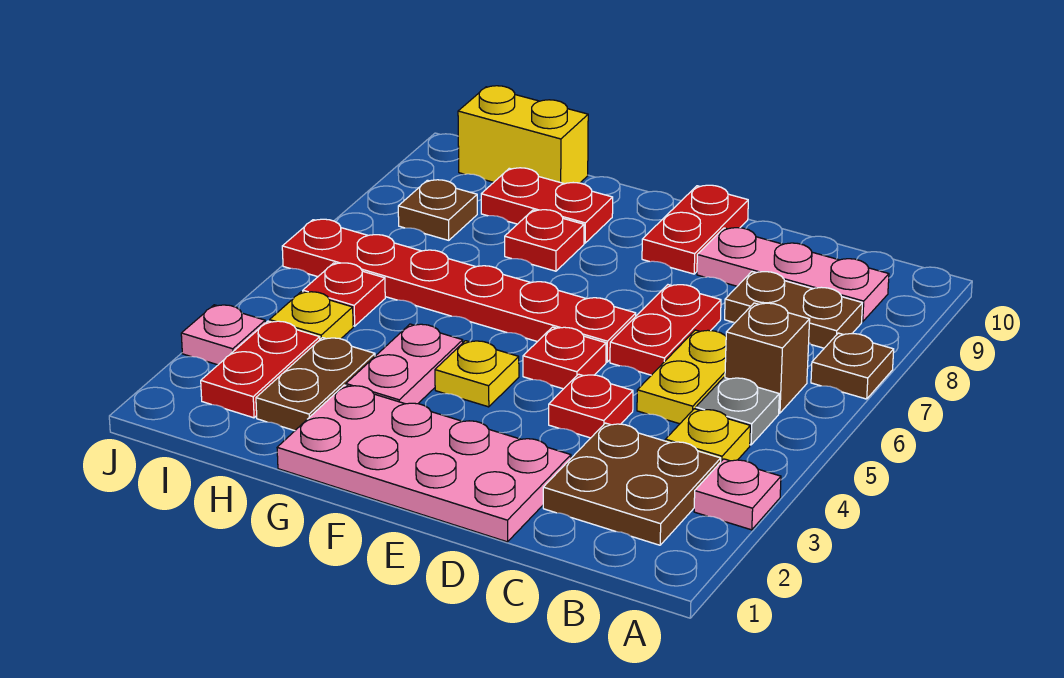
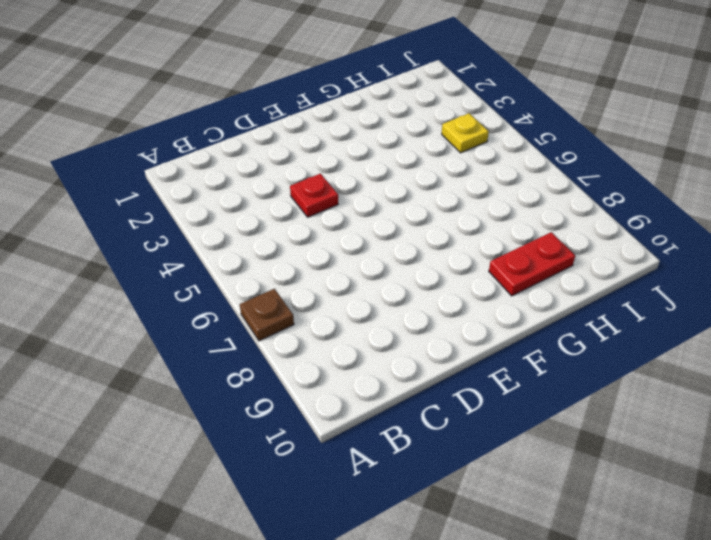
none -> pink plate A3 level 1
none -> brown plate B2:C3 level 1
none -> yellow plate B4 level 1

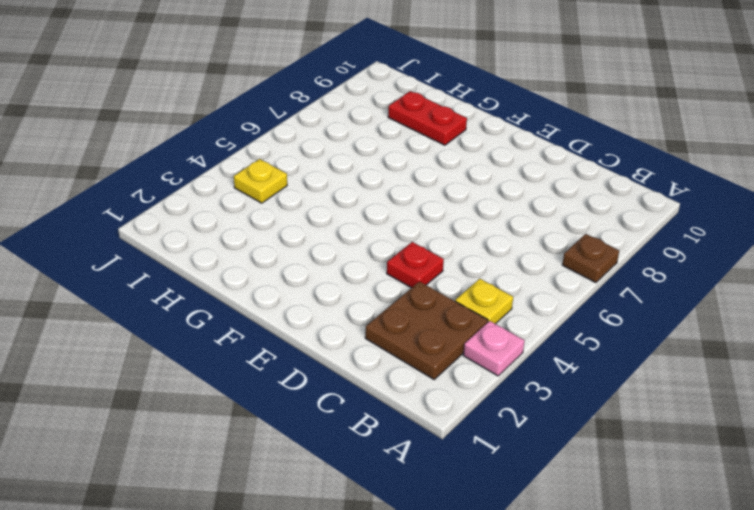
none -> grey plate B5 level 1
none -> brown brick B6 level 1
none -> brown plate B8:C8 level 1

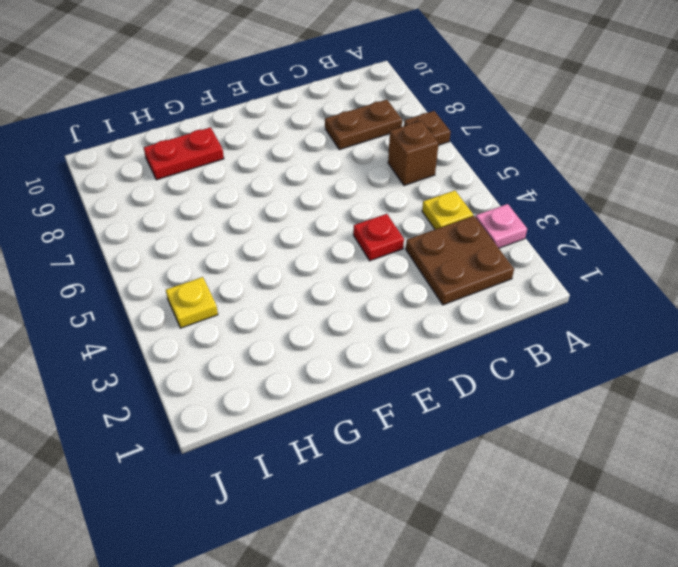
none -> grey plate B5 level 1
none -> pink plate B9:D9 level 1
none -> yellow plate C5:C6 level 1

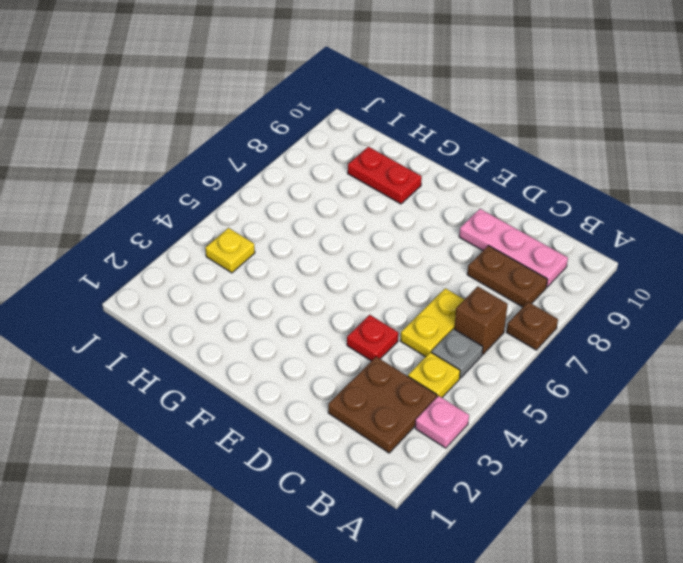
none -> pink plate D1:G2 level 1
none -> red plate D6:D7 level 1
none -> red plate E5 level 1

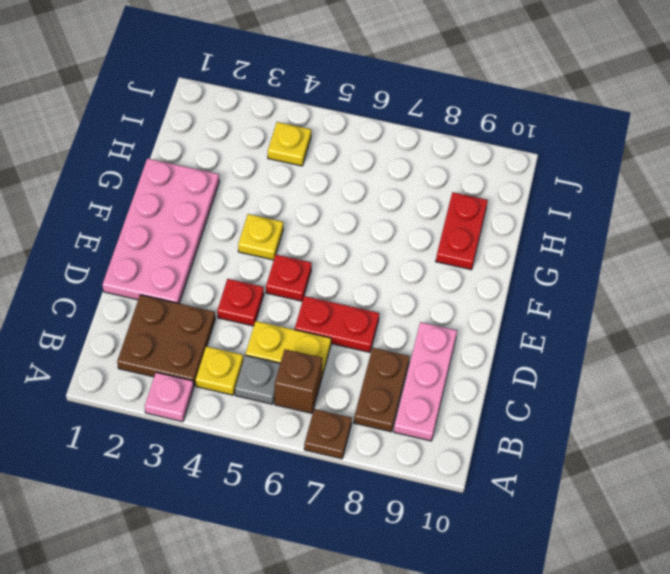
none -> red plate E6:J6 level 1
none -> red plate E9:E10 level 1
none -> pink plate G3:G4 level 1

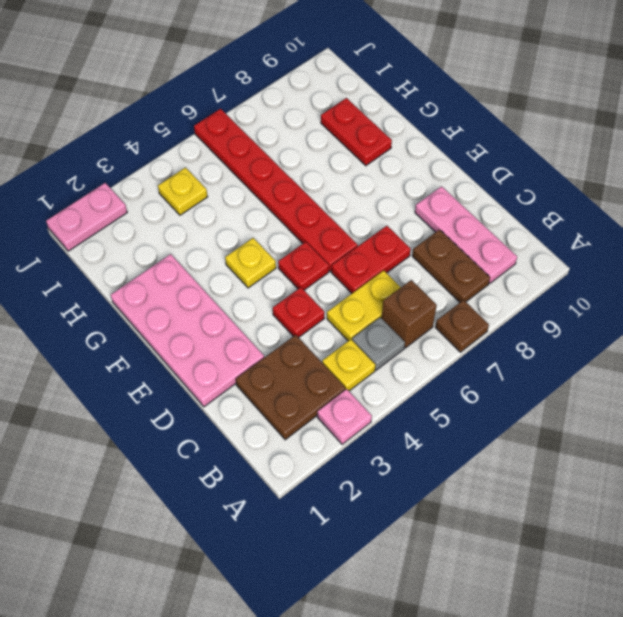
pink plate J1:J2 level 1 -> pink plate G3:G4 level 1
none -> red plate E9:E10 level 1
none -> red plate G8 level 1
none -> brown plate H2:H3 level 1

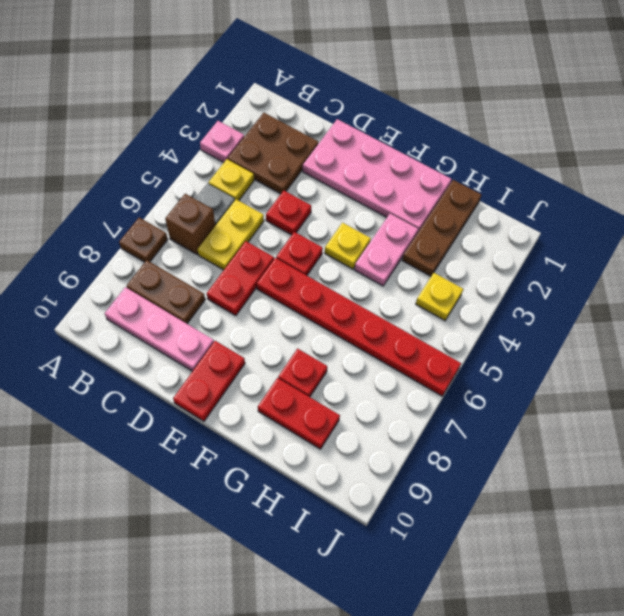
brown plate H1:H3 level 1 -> brown plate H2:H3 level 1
none -> yellow brick H10:I10 level 1
none -> red plate I2:I3 level 1
none -> red plate I5 level 1

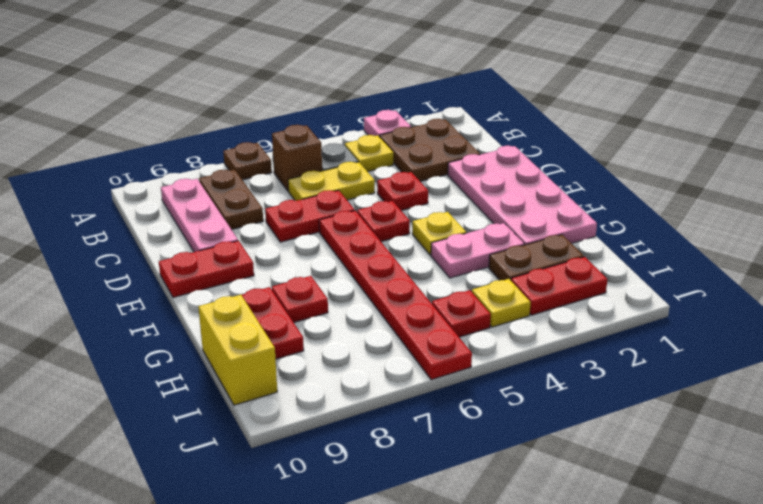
none -> brown plate I8 level 1
none -> pink plate J3 level 1

